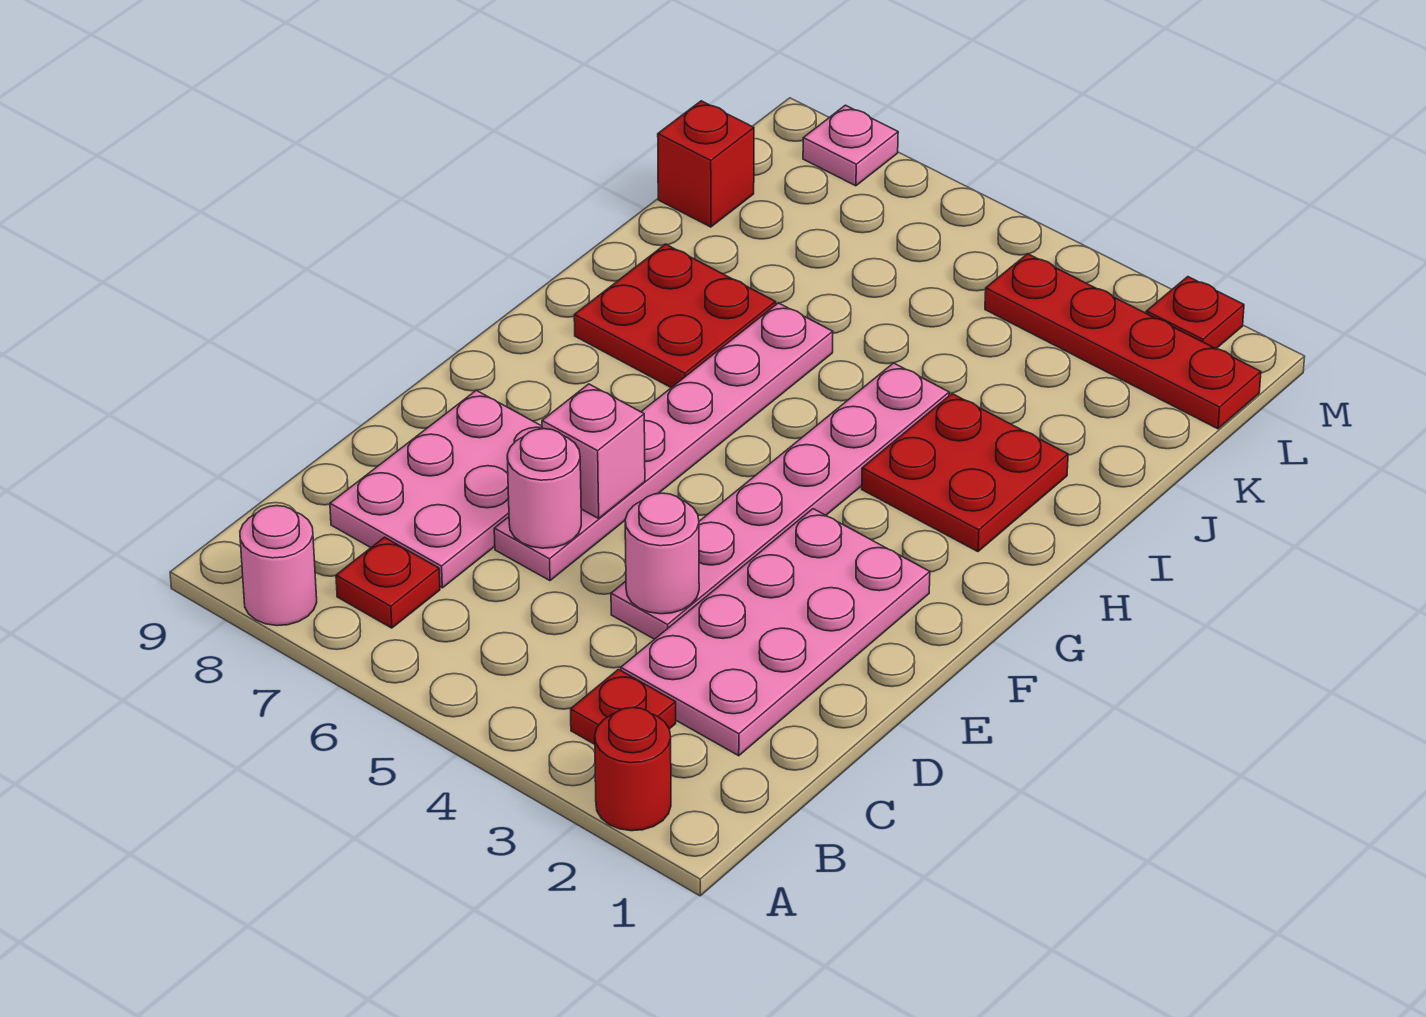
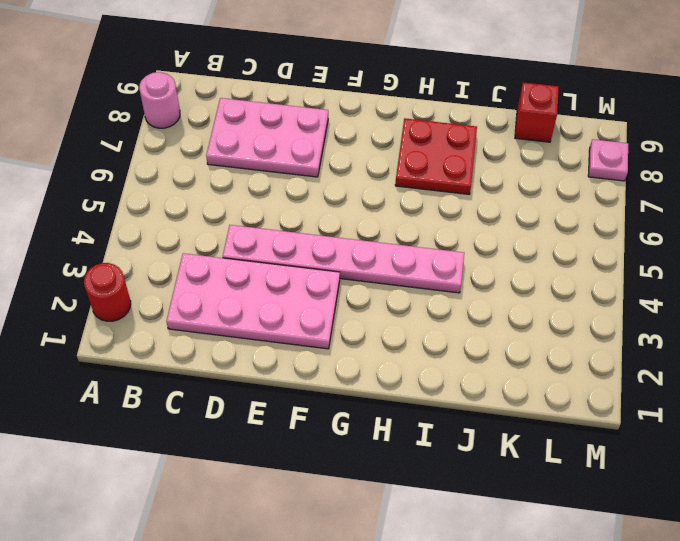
none -> red plate B3 level 1
none -> red plate B7 level 1
none -> pink plate D6:I6 level 1

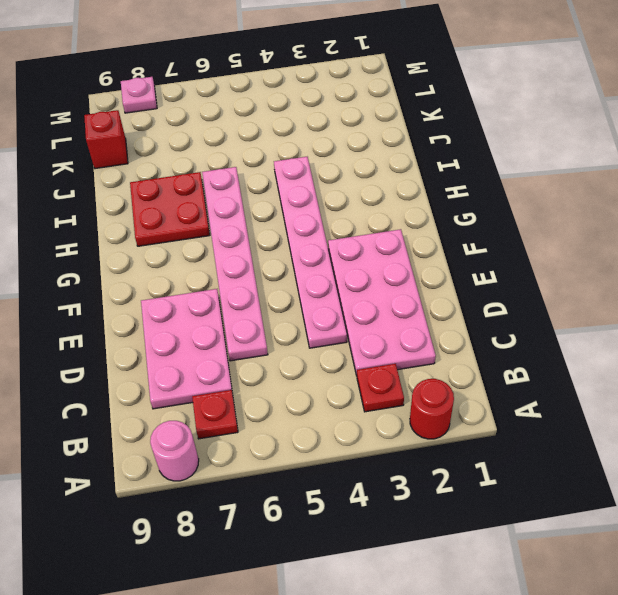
none -> red plate H2:I3 level 1
none -> red plate L1:L4 level 1
none -> red plate M2 level 1

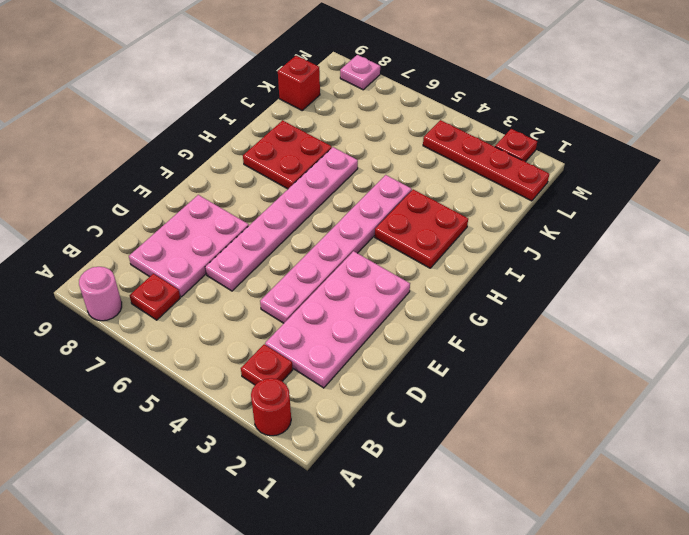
none -> pink round brick D4 level 2
none -> pink round brick D6 level 2
none -> pink brick E6 level 2

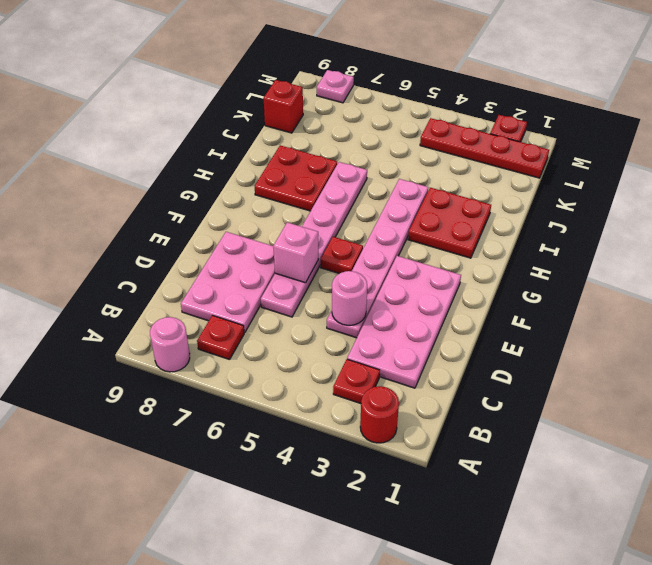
red plate F5 level 1 -> none
none -> pink round brick D6 level 2

